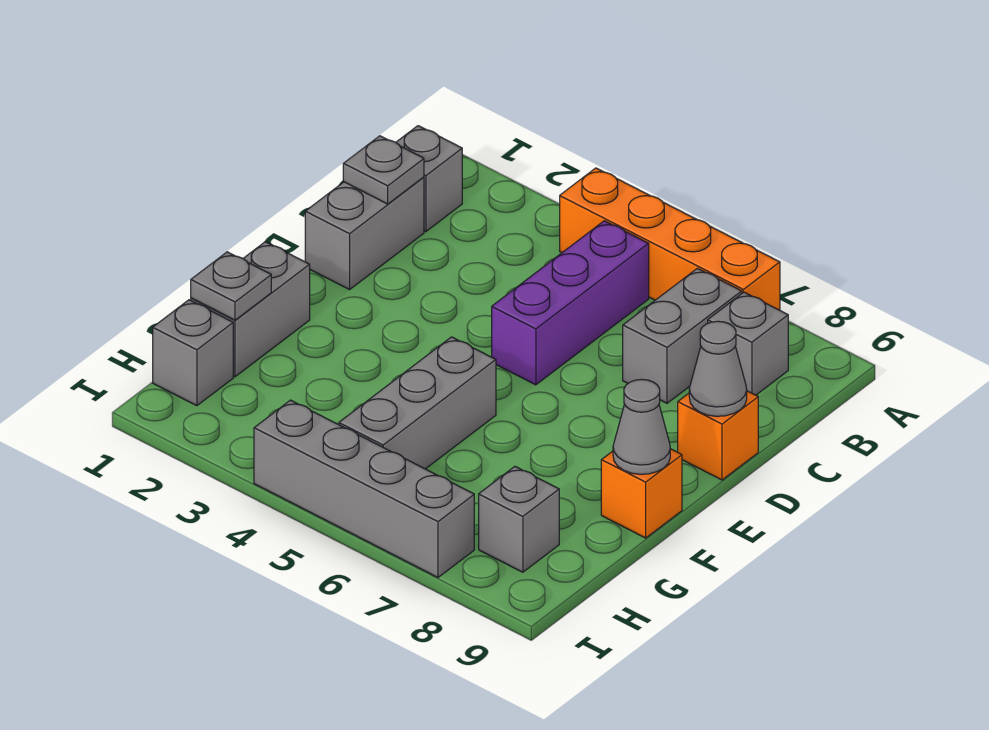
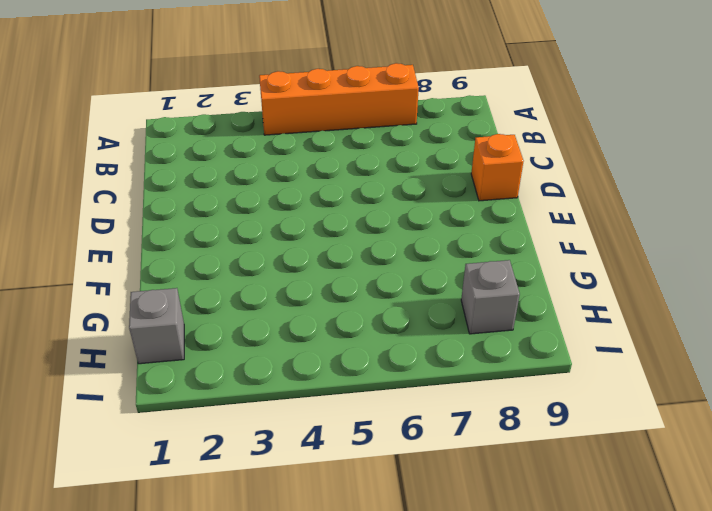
none -> grey brick B1 level 1
none -> purple brick B5:D5 level 1
none -> grey brick B7:C7 level 1

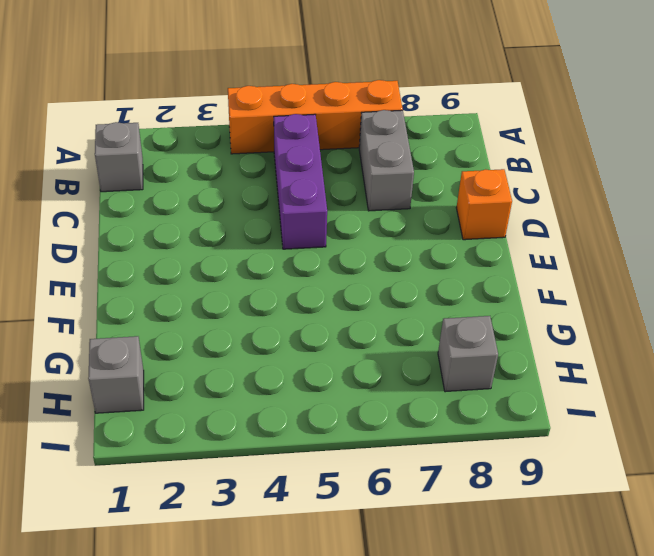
none -> grey brick B8 level 1
none -> grey brick C1:D1 level 1
none -> grey brick F1:G1 level 1

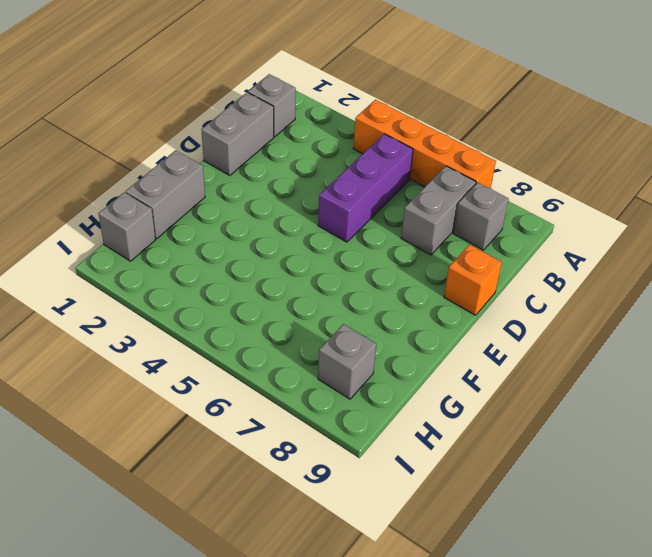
none -> grey brick F5:H5 level 1
none -> orange brick F9 level 1
none -> grey brick I4:I7 level 1

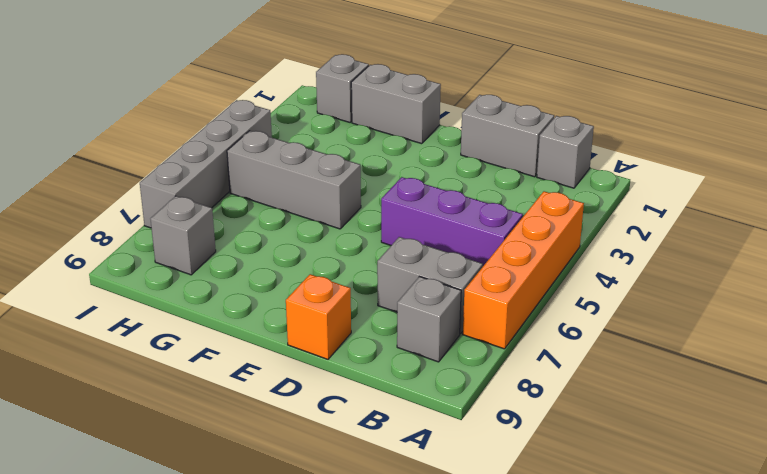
none -> orange brick F9 level 1
none -> grey plate C1 level 2
none -> grey cone D9 level 2

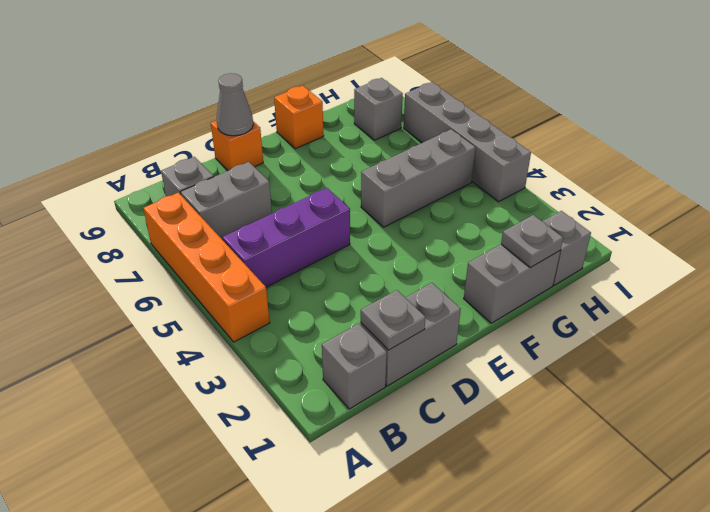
none -> grey cone F9 level 2

